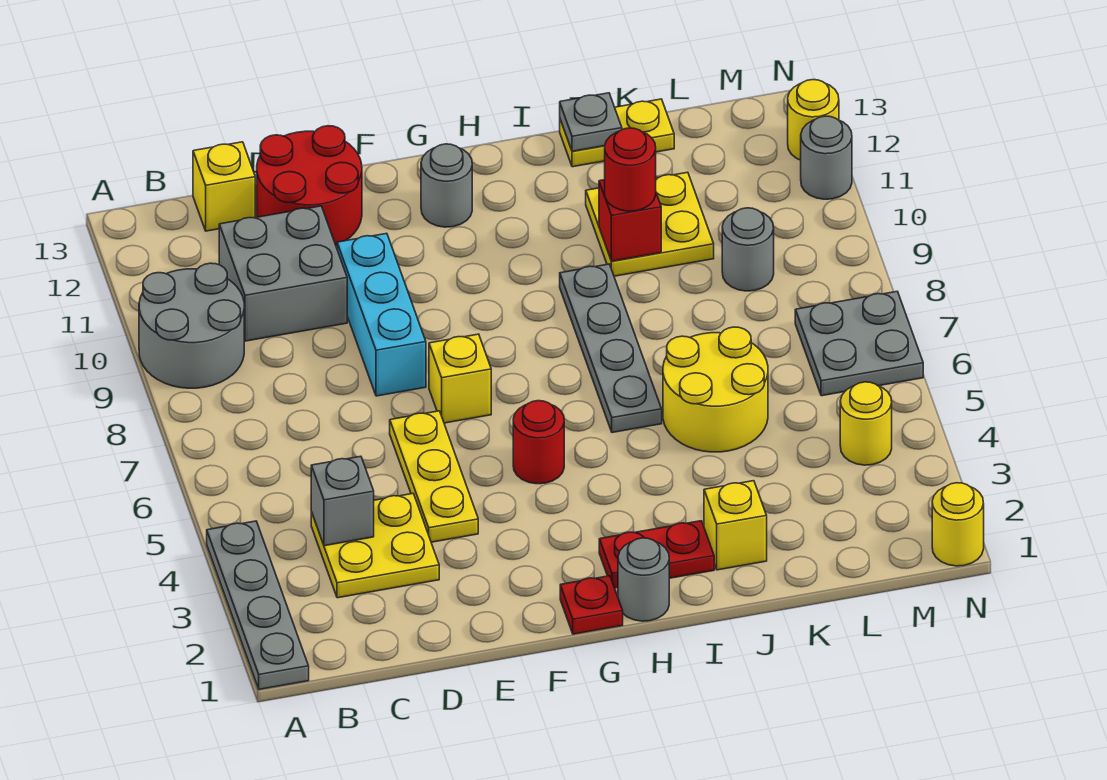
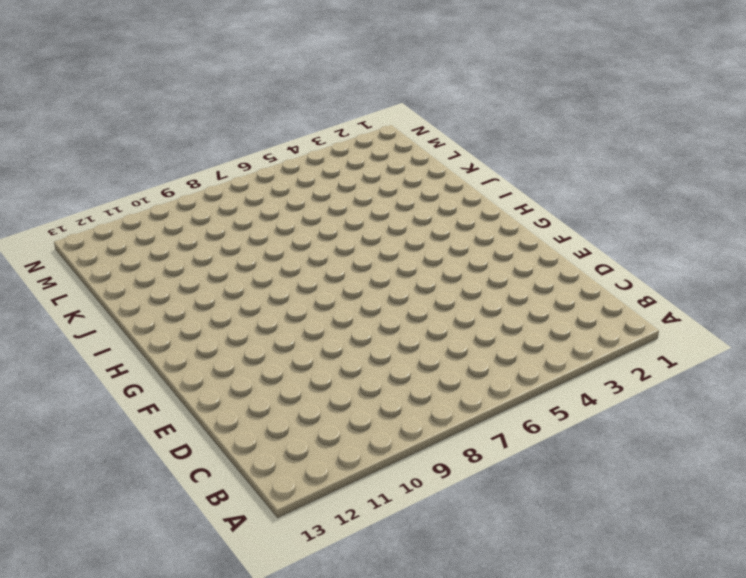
none -> grey plate A1:A4 level 1
none -> grey round brick A9:B10 level 1
none -> yellow plate C3:D4 level 1

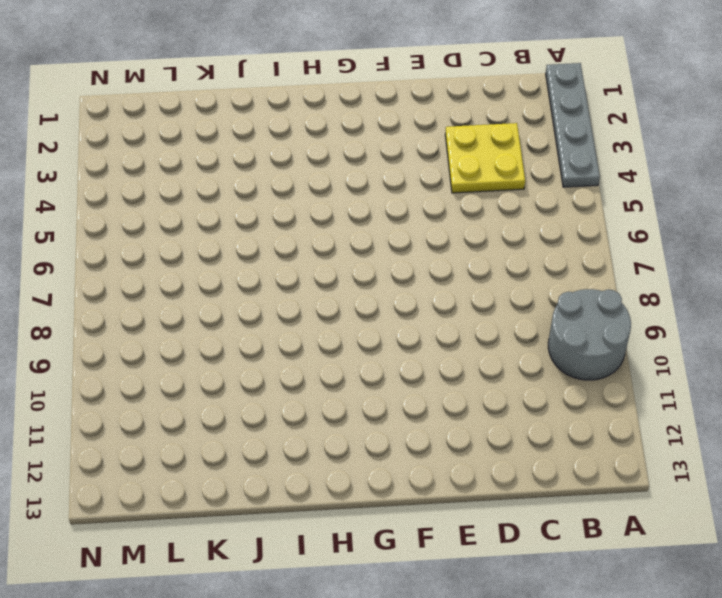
none -> grey brick C10:D11 level 1
none -> yellow brick C13 level 1
none -> red round brick D12:E13 level 1

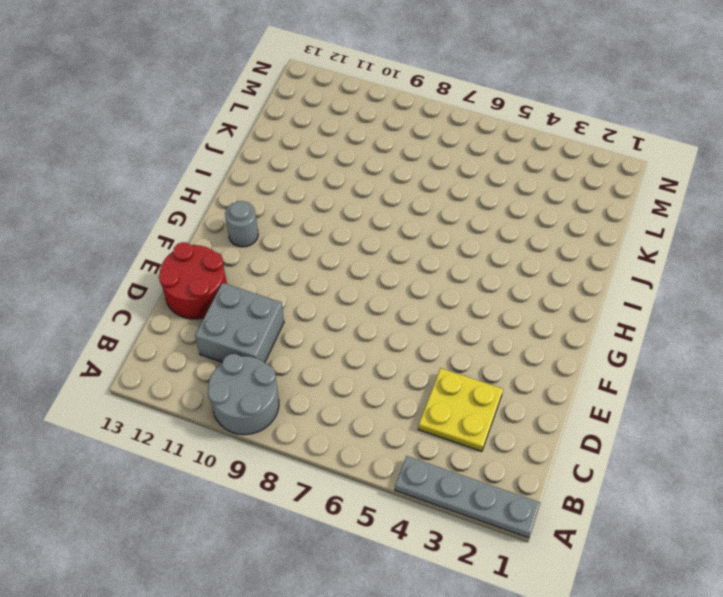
none -> yellow brick C13 level 1
none -> yellow plate E4:E6 level 1
none -> cyan brick E8:E10 level 1

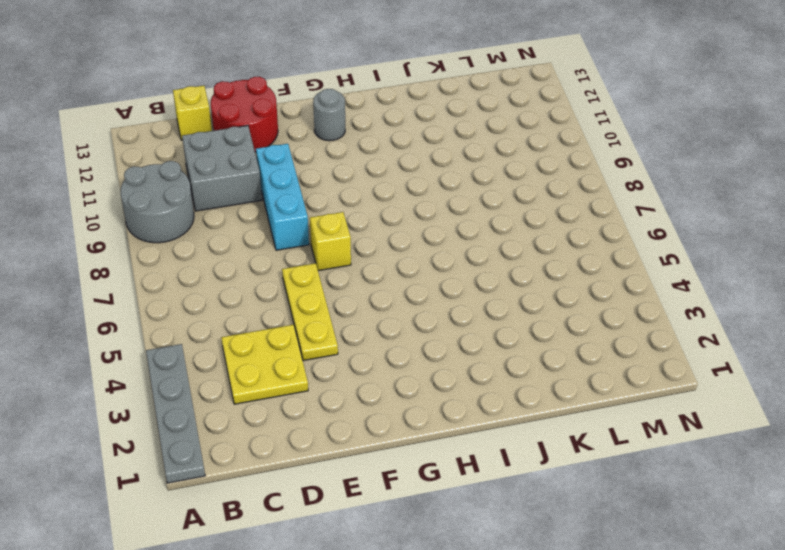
none -> red plate G1 level 1
none -> red round brick G5 level 1
none -> grey round brick H1 level 1

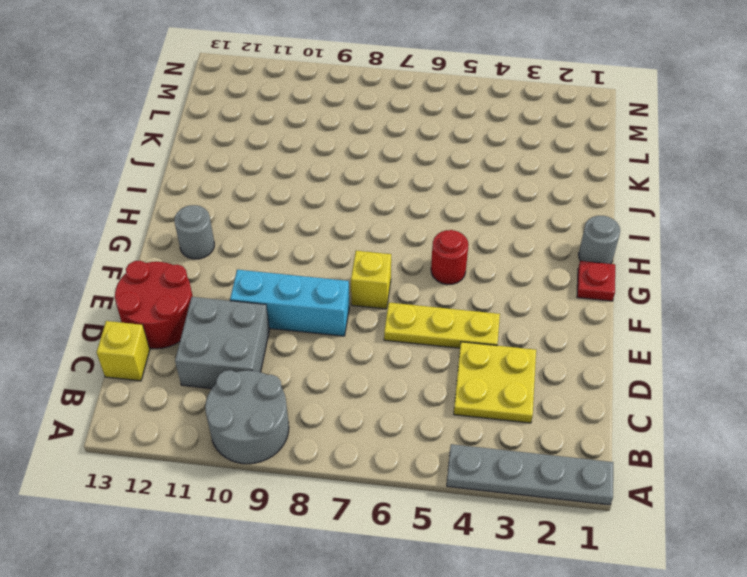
none -> red plate H2:I2 level 1
none -> grey plate I6:I9 level 1
none -> yellow brick J2 level 1

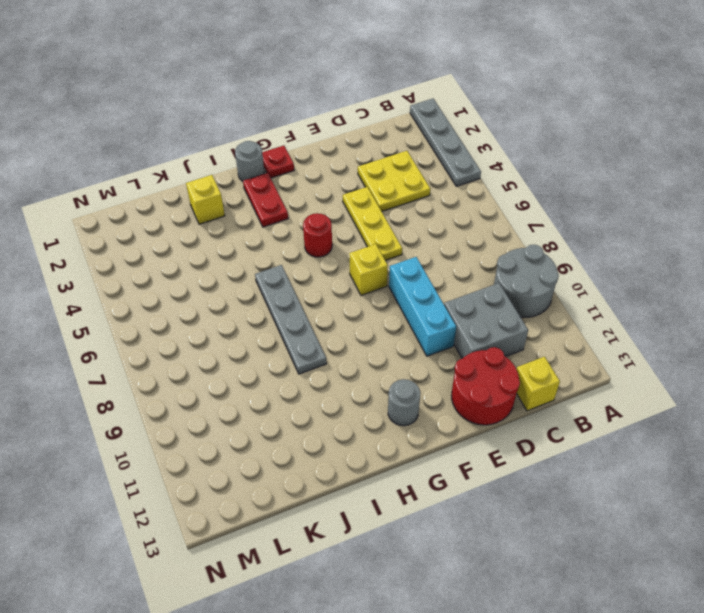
red plate H2:H3 level 1 -> red plate H2:I2 level 1
none -> yellow round brick J5:K6 level 1
none -> yellow plate J10:K11 level 1
none -> yellow plate J13:K13 level 1

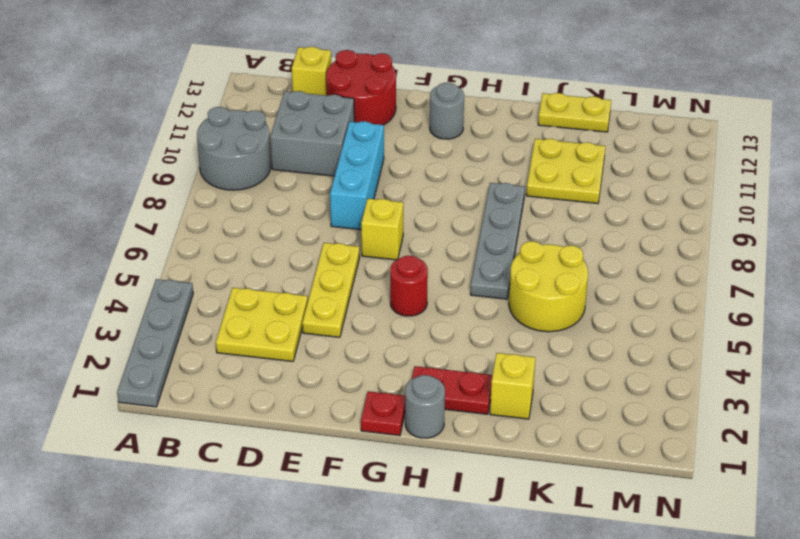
none -> grey round brick L9 level 1
none -> yellow round brick M4 level 1
none -> grey plate M6:N7 level 1

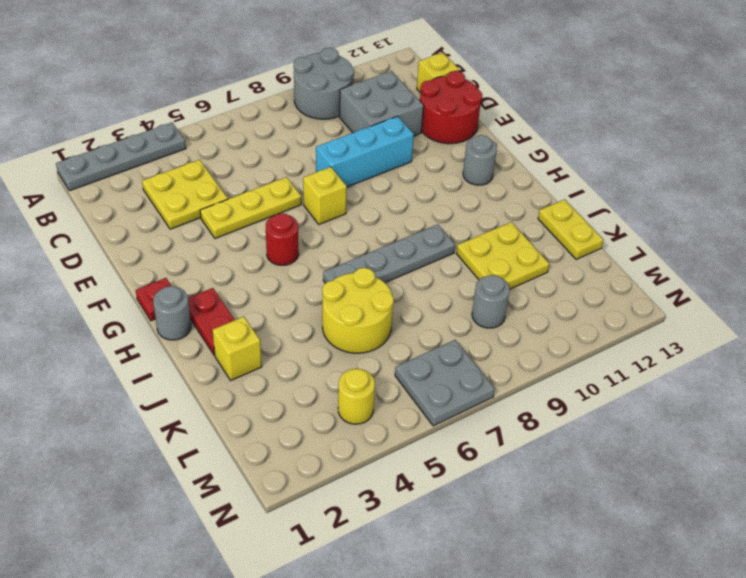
none -> yellow round brick N1 level 1
none -> grey round brick N11 level 1
none -> yellow round brick N12 level 1

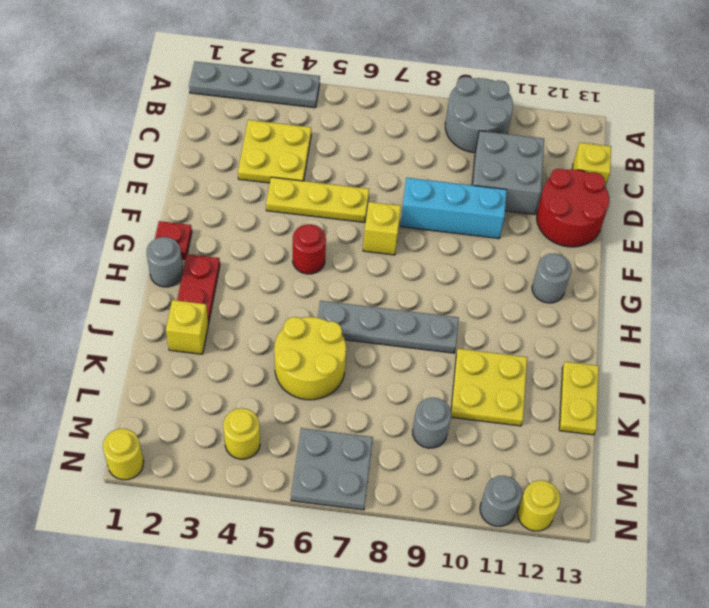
none -> grey brick C4 level 2
none -> red brick J10 level 2
none -> grey plate J13 level 2

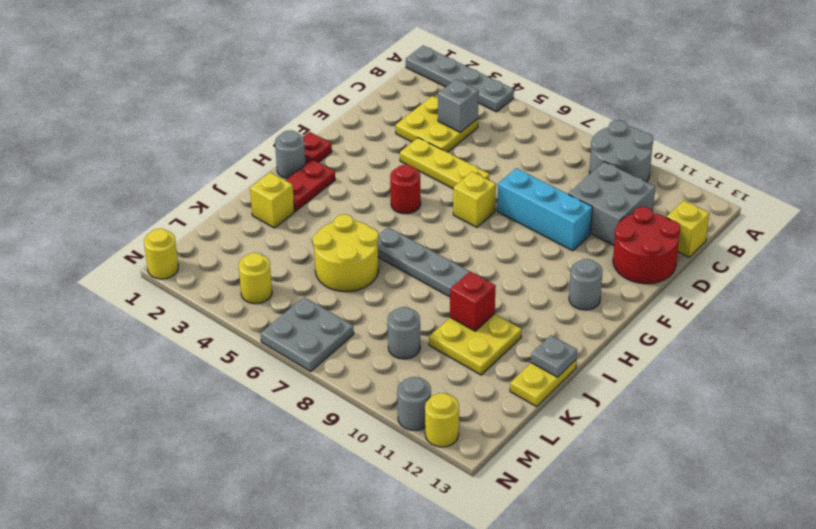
none -> red round brick J10 level 3

